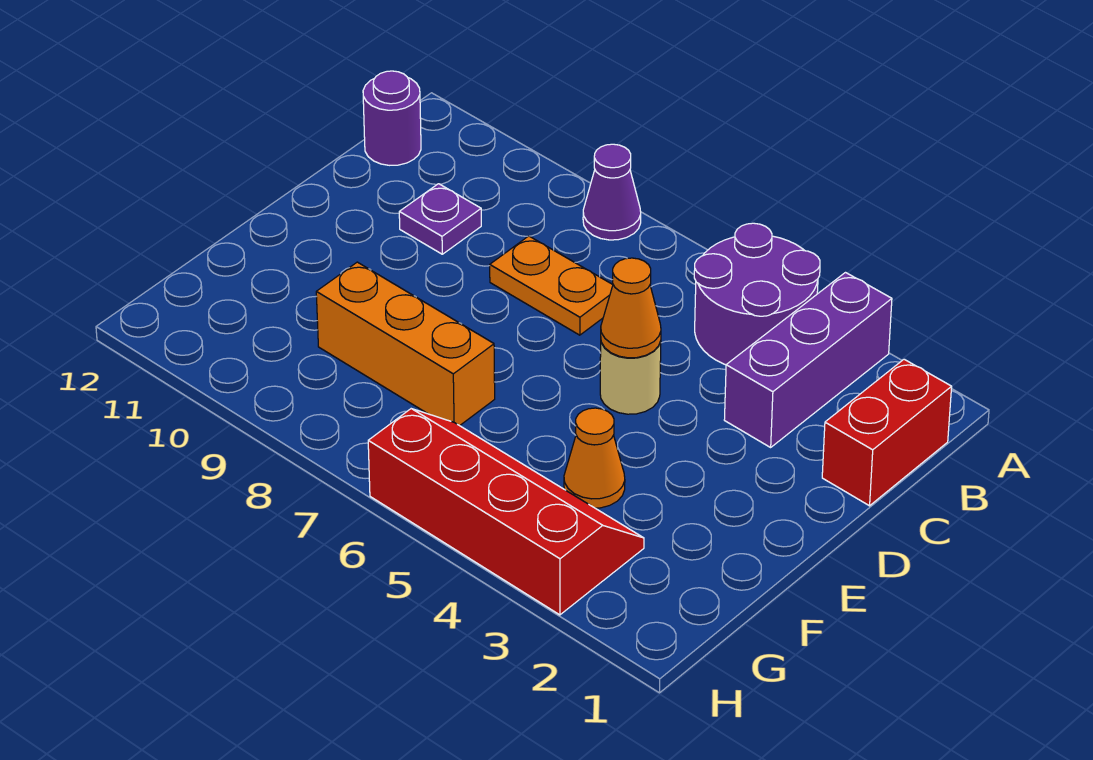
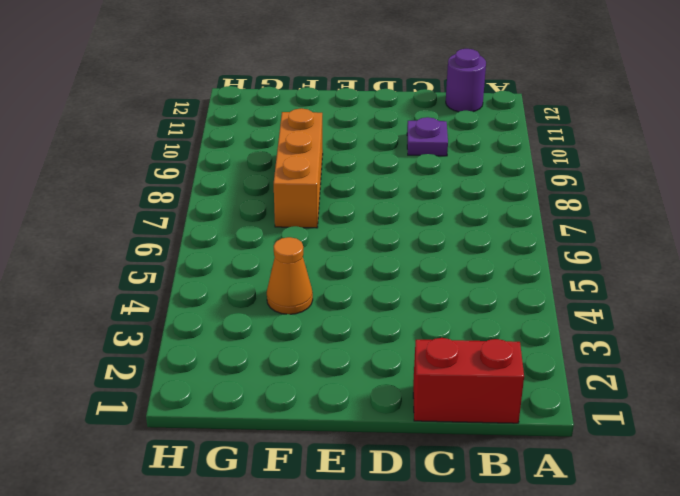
none -> purple brick A3:C3 level 1
none -> purple round brick A4:B5 level 1
none -> purple cone A8 level 1

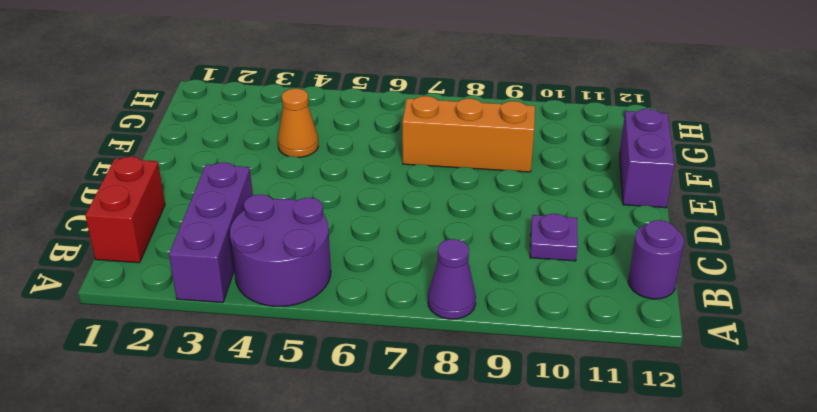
purple brick E12:F12 level 1 -> none
none -> orange plate C7:C8 level 1
none -> tan round brick D5 level 1
none -> red slope G3:H6 level 1 top H

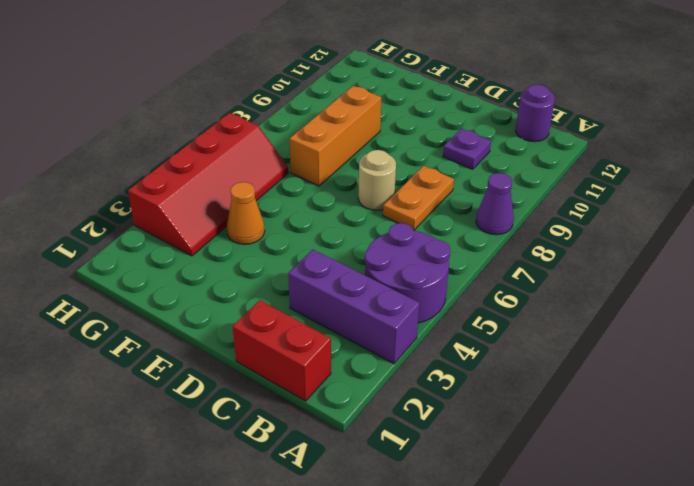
tan round brick D7 level 1 -> tan round brick D5 level 1
none -> orange cone D5 level 2

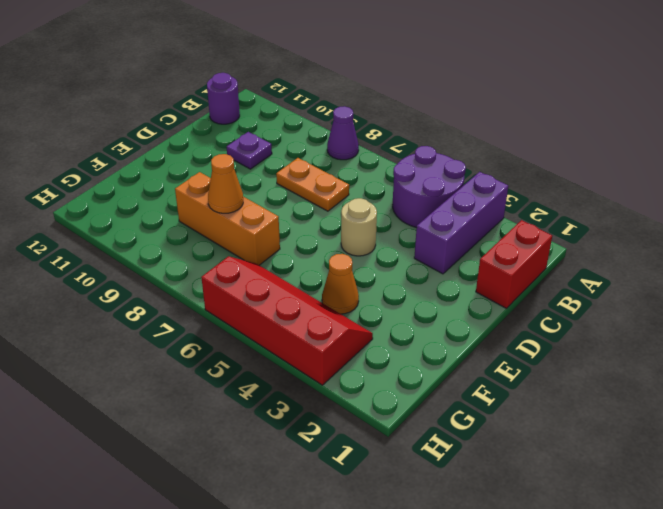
orange cone F8 level 2 -> orange cone D5 level 2

